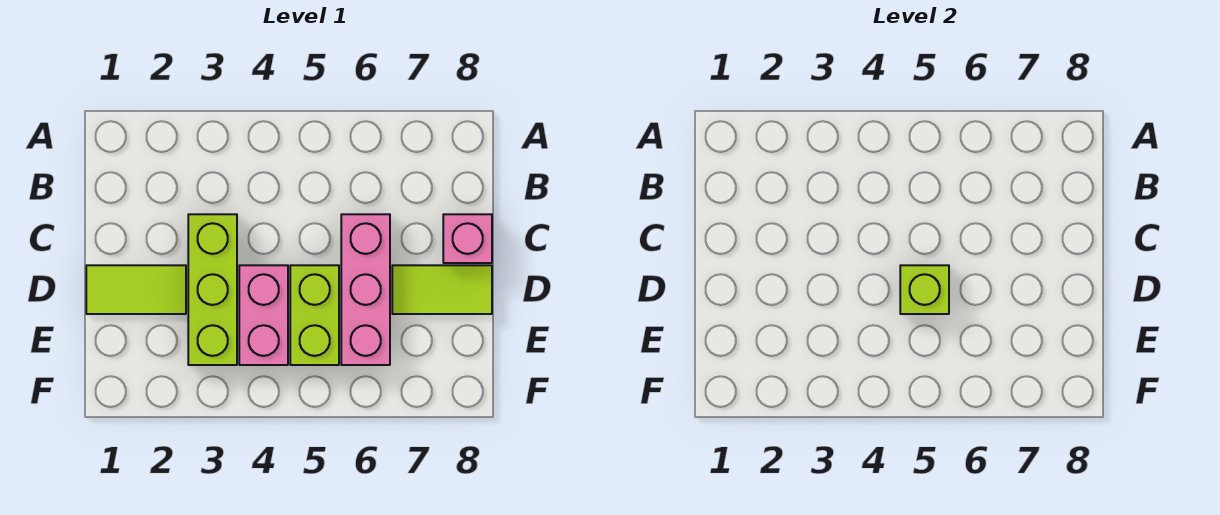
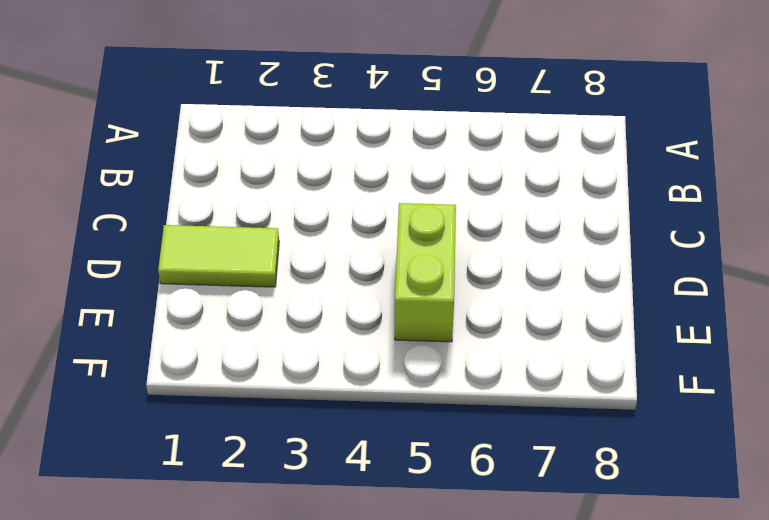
none -> lime brick C3:E3 level 1
none -> pink brick C6:E6 level 1

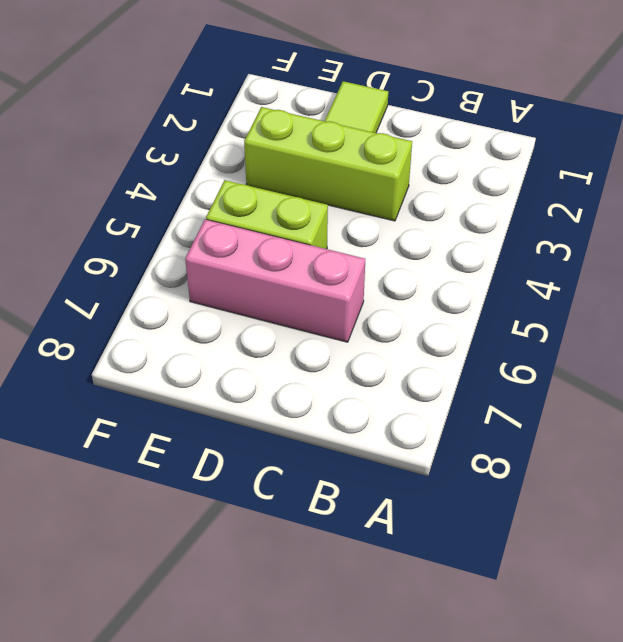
none -> pink brick C8 level 1
none -> pink brick D4:E4 level 1

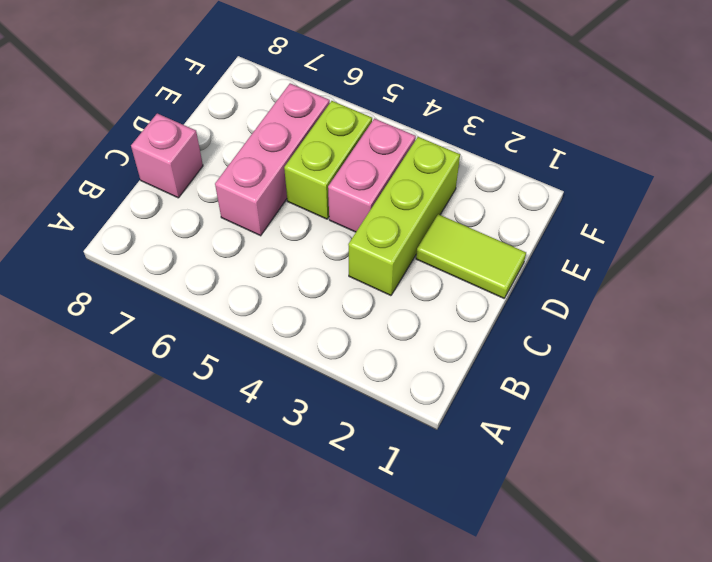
none -> lime tile D7:D8 level 1
none -> lime brick D5 level 2

